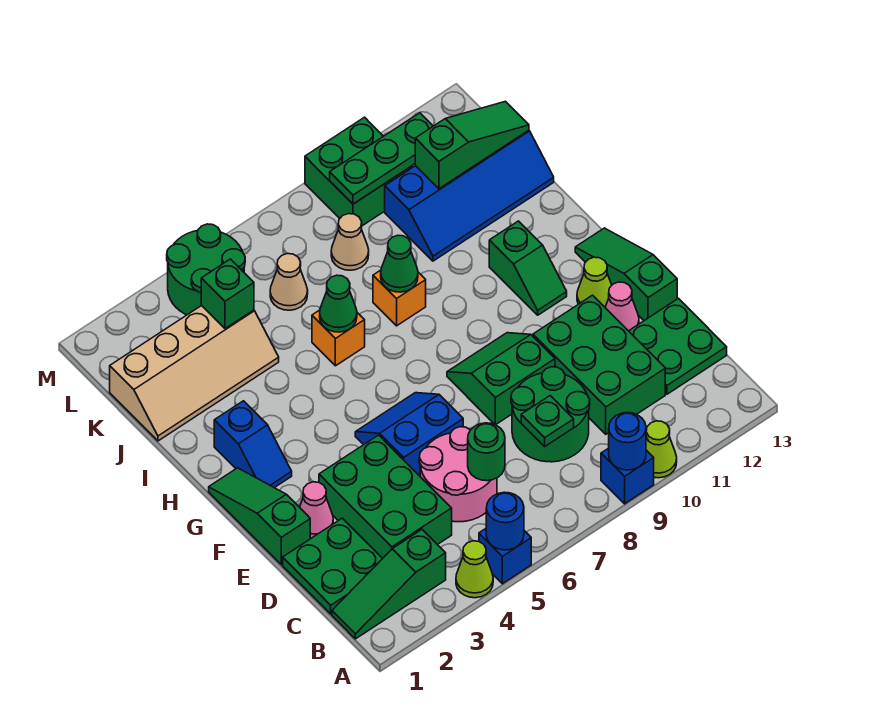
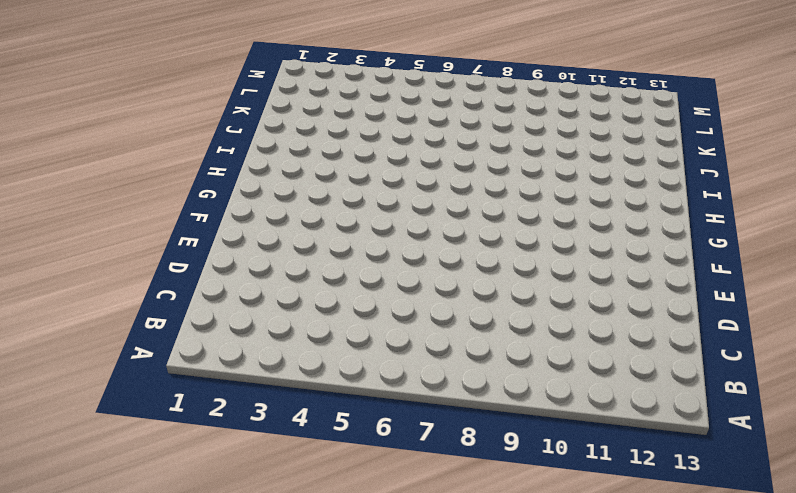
none -> lime cone A4 level 1
none -> blue brick A5 level 1
none -> blue brick A9 level 1
none -> lime cone A10 level 1

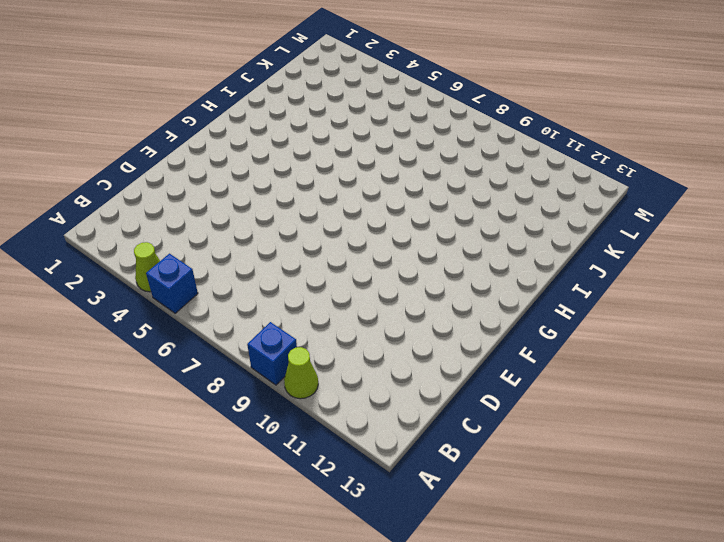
none -> green slope B1:B3 level 1 top 3
none -> green plate C1:D2 level 1
none -> green brick C3:E4 level 1
none -> pink round brick C5:D6 level 1

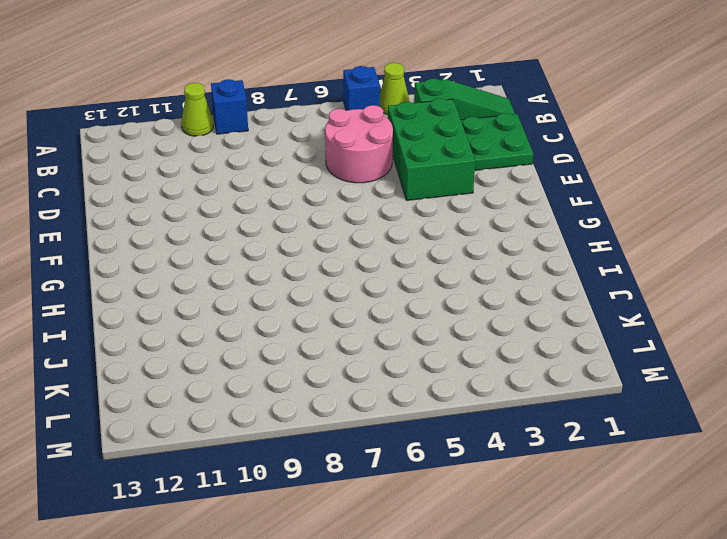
none -> green round brick C8:D9 level 1
none -> green brick C10:E11 level 1
none -> green plate C12:D13 level 1
none -> green slope E1:G1 level 1 top E

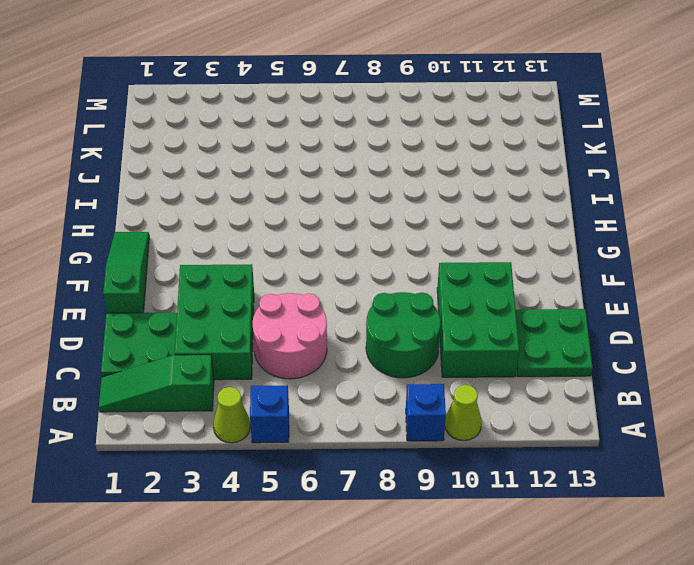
none -> pink cone E2 level 1
none -> blue slope E5:F6 level 1 top E
none -> green slope E8:F9 level 1 top E
none -> pink cone E12 level 1

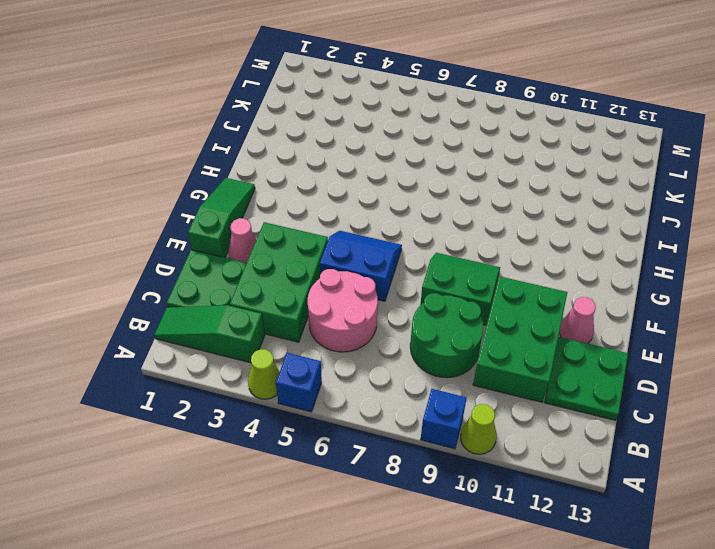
none -> green slope E13:G13 level 1 top E
none -> lime cone F12 level 1
none -> blue slope G2:H2 level 1 top H
none -> green slope G11:H11 level 1 top H

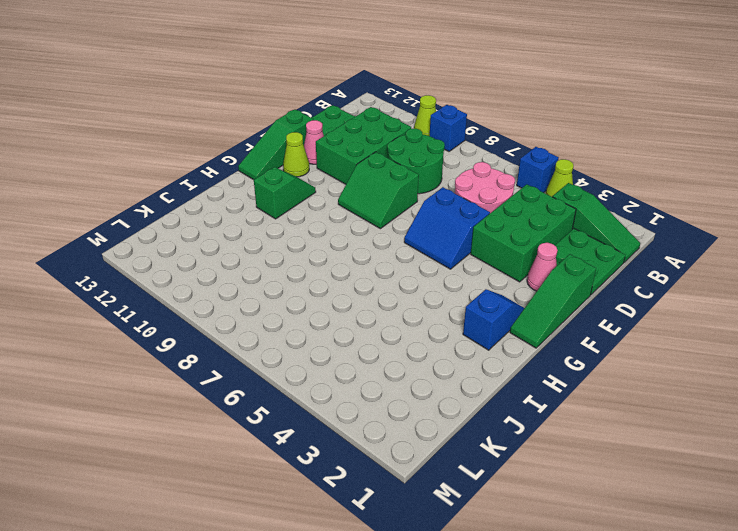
none -> orange brick I6 level 1
none -> orange brick I8 level 1
none -> tan slope J1:K4 level 1 top K
none -> blue slope J10:K13 level 1 top K

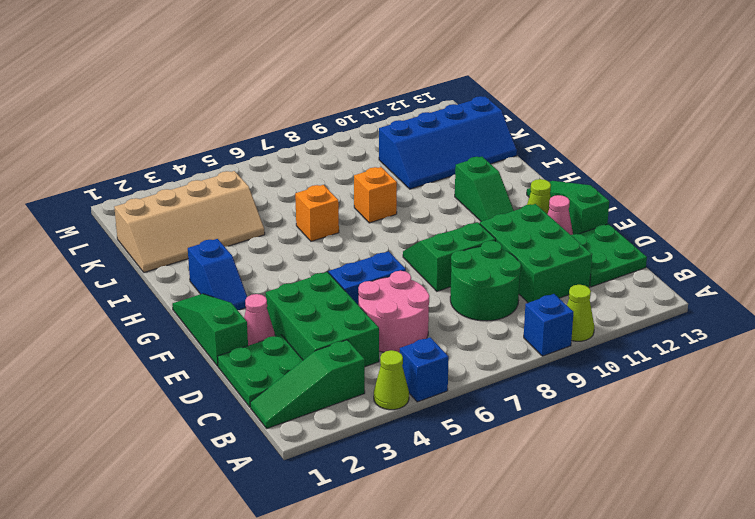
none -> tan cone K6 level 1
none -> tan cone K8 level 1
none -> green round brick L4:M5 level 1
none -> green brick L9:M10 level 1

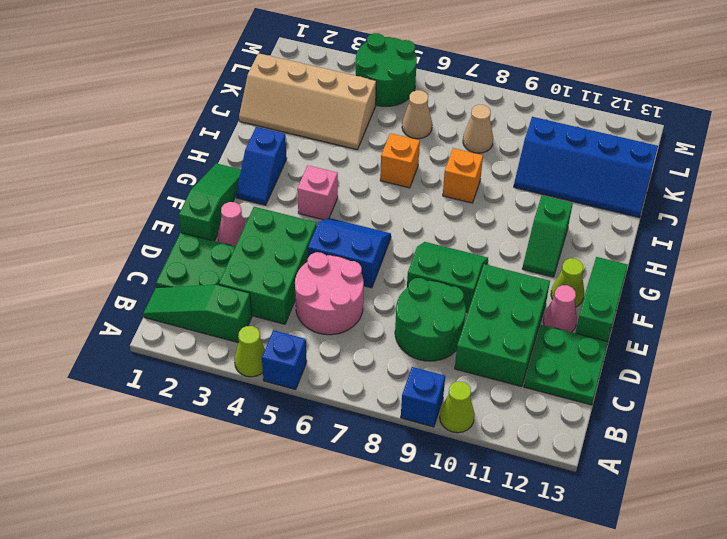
pink brick G4 level 1 -> none
none -> green brick L9:M10 level 1
none -> blue round brick A5 level 2
none -> blue round brick A9 level 2
none -> green round brick C6 level 2

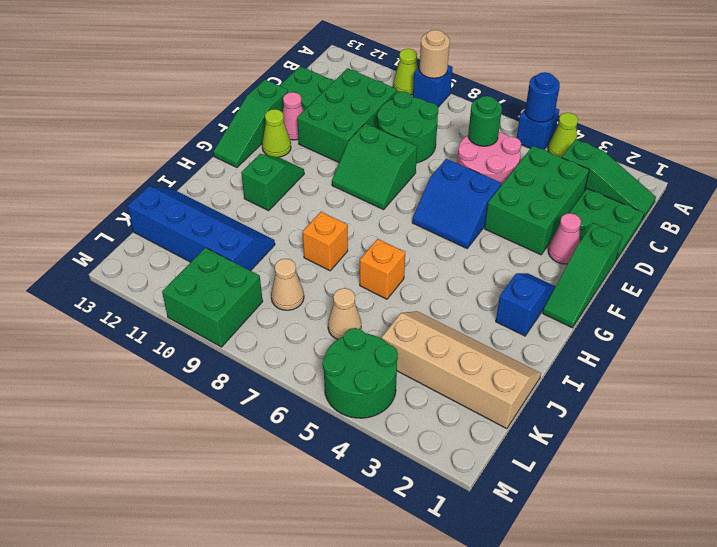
tan round brick A9 level 2 -> blue round brick A9 level 2
none -> green plate C8 level 2
none -> green cone I6 level 2
none -> green cone I8 level 2
none -> green brick K4 level 2

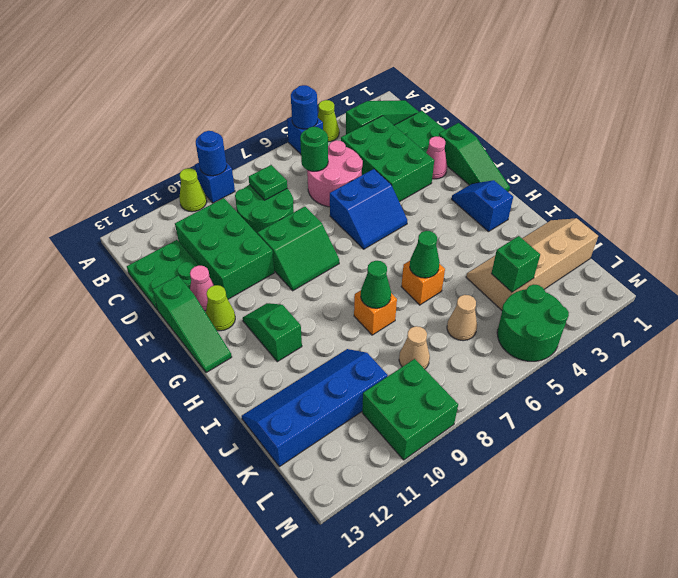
none -> green slope K11:K13 level 2 top 11
none -> green plate L9:L11 level 2

